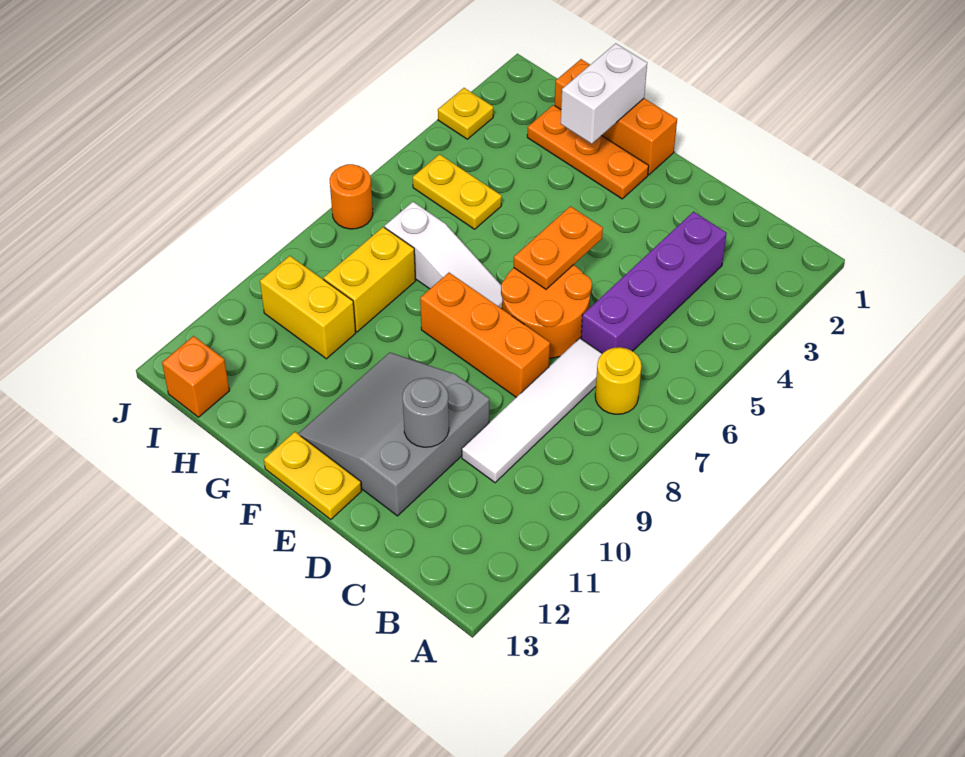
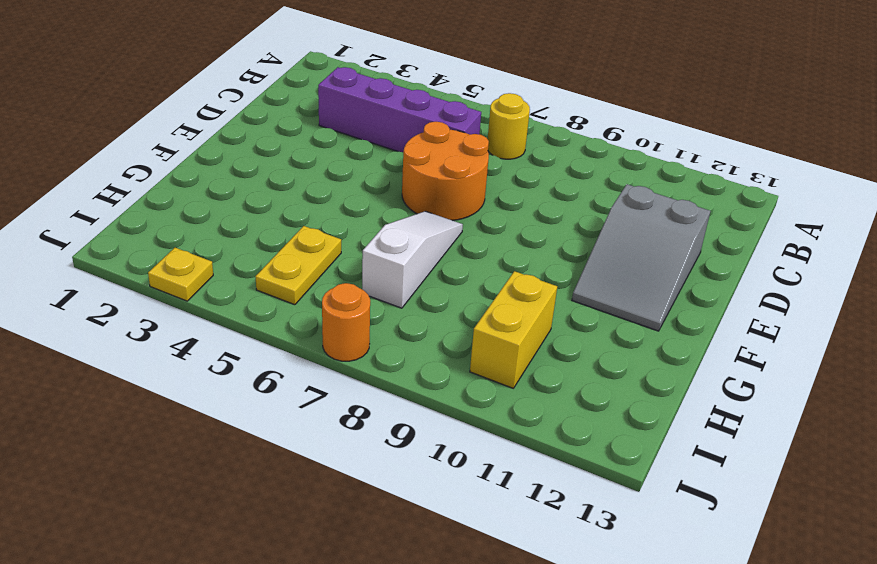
grey slope D11:F12 level 1 top D -> grey slope D10:F12 level 1 top D
none -> white tile C7:C10 level 1
none -> orange brick D8:F8 level 1
none -> yellow plate E13:F13 level 1

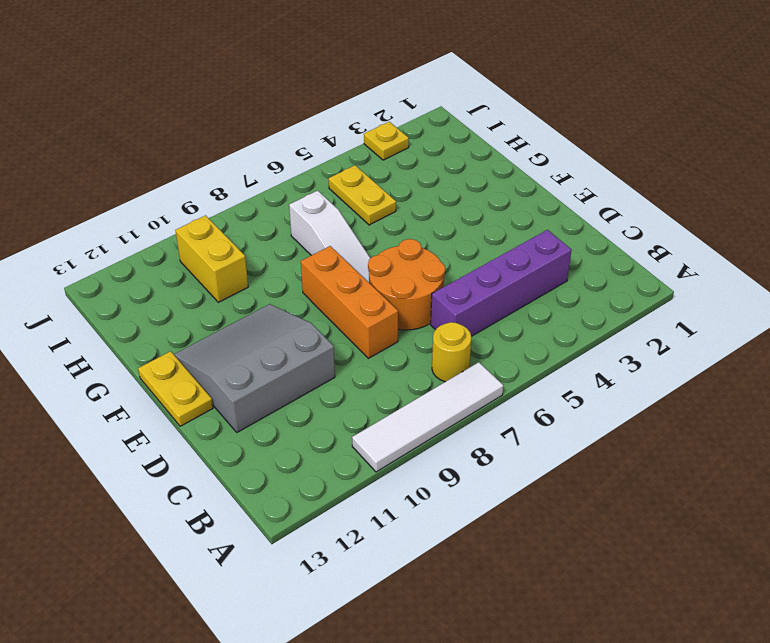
white tile A7:A10 level 1 -> white tile C7:C10 level 1
none -> orange brick F1:H1 level 1
none -> orange plate F2:H2 level 1
none -> yellow brick H8:H9 level 1

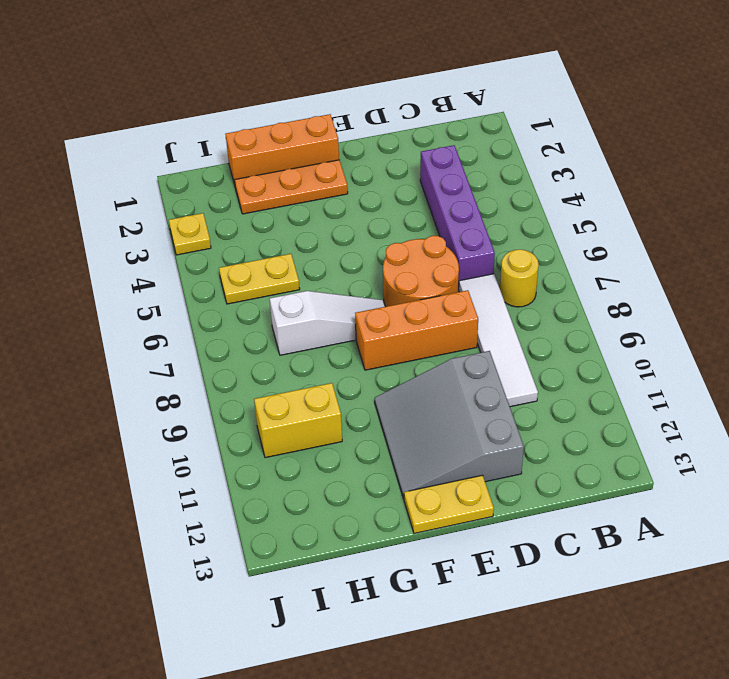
none -> yellow brick H8:H9 level 1
none -> orange brick I13 level 1
none -> orange round brick J7 level 1

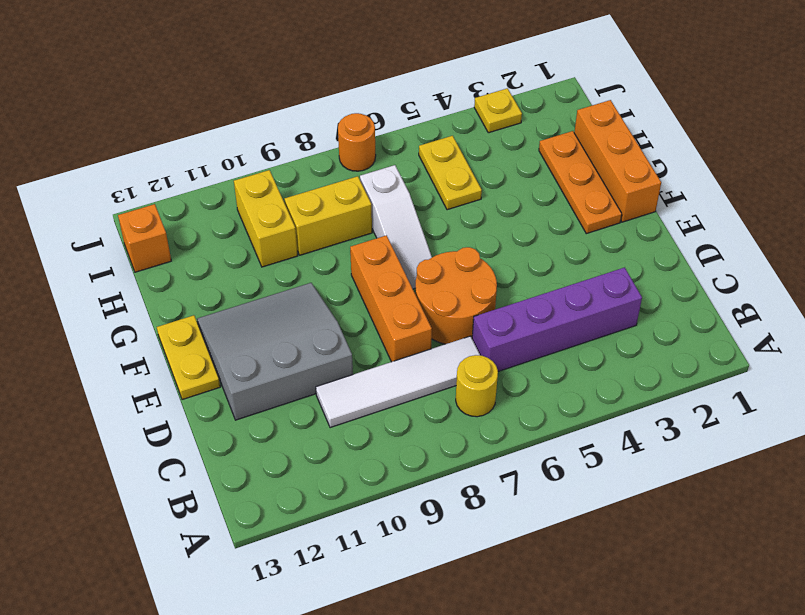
none -> grey round brick D11 level 2
none -> orange plate E5:E6 level 2
none -> white brick G1:G2 level 2

